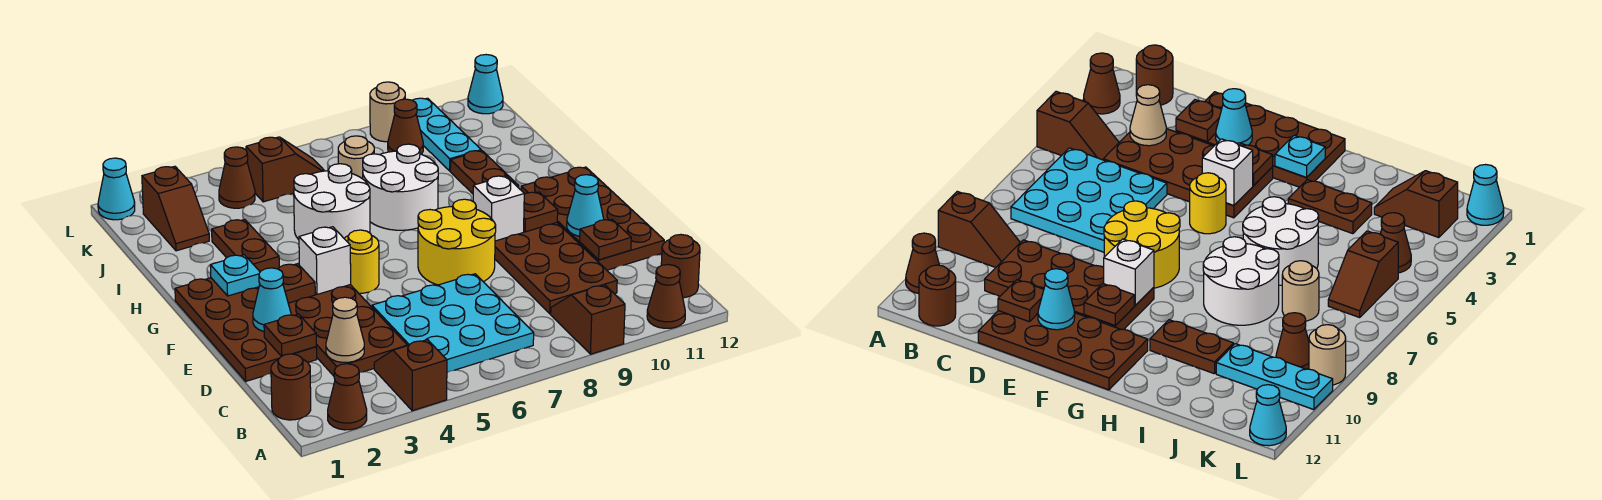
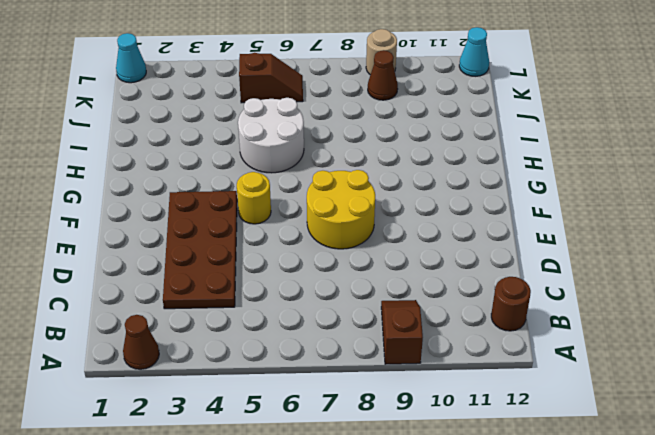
none -> brown slope A4:B4 level 1 top A
none -> brown cone A11 level 1
none -> brown round brick B1 level 1
none -> cyan plate B5:D7 level 1

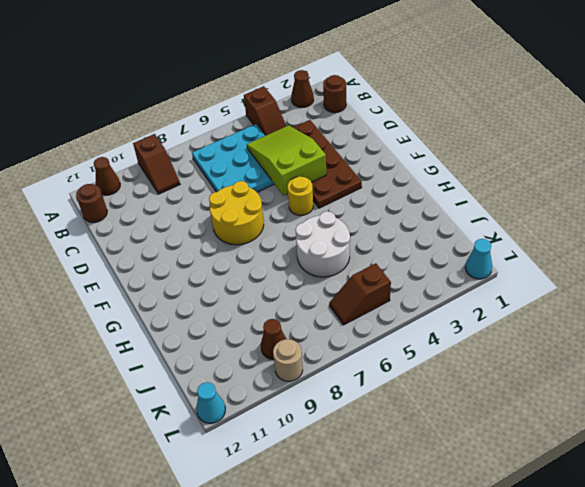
lime slope C4:E5 level 2 top E -> none
none -> brown plate C9:F10 level 1
none -> brown plate D1:G2 level 1
none -> brown plate D11:G12 level 1
none -> brown plate H3:I3 level 1

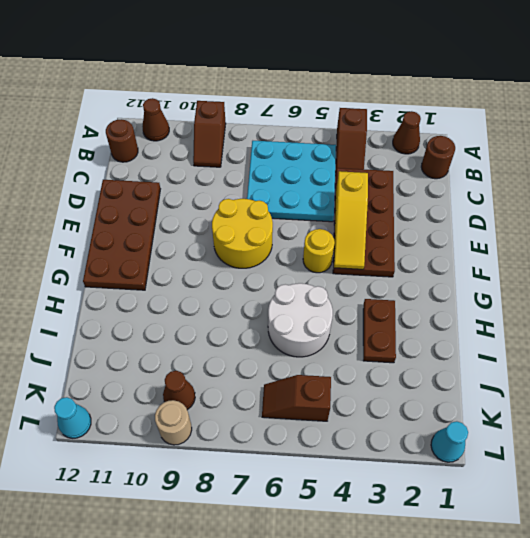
yellow slope D4:F4 level 2 top D -> white brick F4 level 2
none -> brown plate C9:F10 level 1
none -> brown plate D1:G2 level 1
none -> white round brick H7:I8 level 1
none -> brown plate H10:I10 level 1

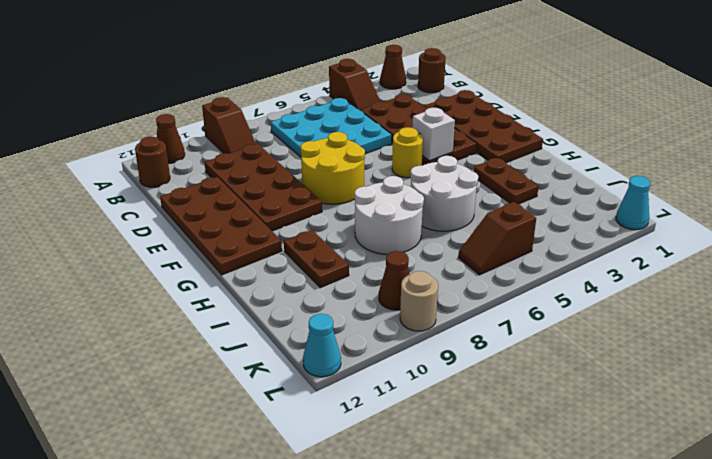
none -> brown slope J2:K2 level 1 top K
none -> tan round brick J7 level 1
none -> cyan plate J10:L10 level 1
none -> brown cone K4 level 1

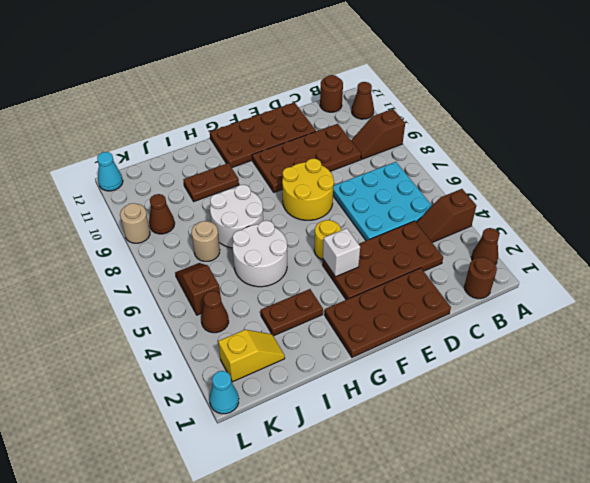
yellow slope J2:K2 level 1 top K -> brown slope J2:K2 level 1 top K
none -> cyan plate J10:L10 level 1
none -> tan cone C3 level 2
none -> brown plate D2 level 2
none -> brown plate D11 level 2

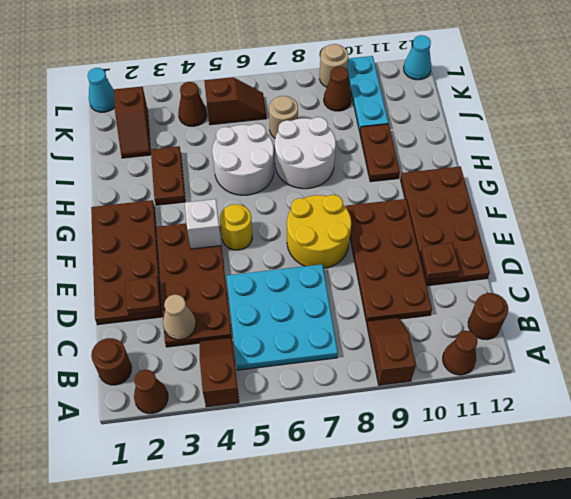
none -> cyan cone E2 level 2
none -> cyan cone E11 level 2
none -> brown plate F3 level 2
none -> white brick F9 level 2

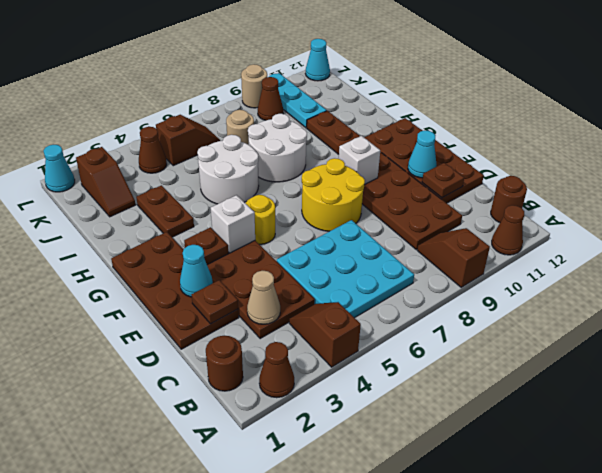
none -> brown plate F10 level 2
none -> cyan plate G2 level 2

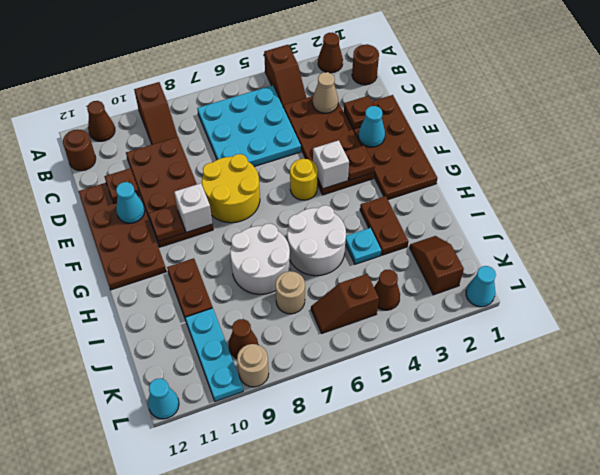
cyan plate I4 level 1 -> cyan plate G2 level 2

